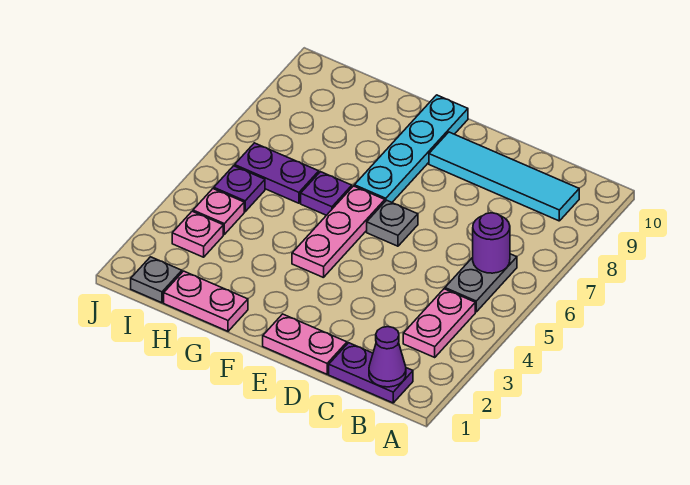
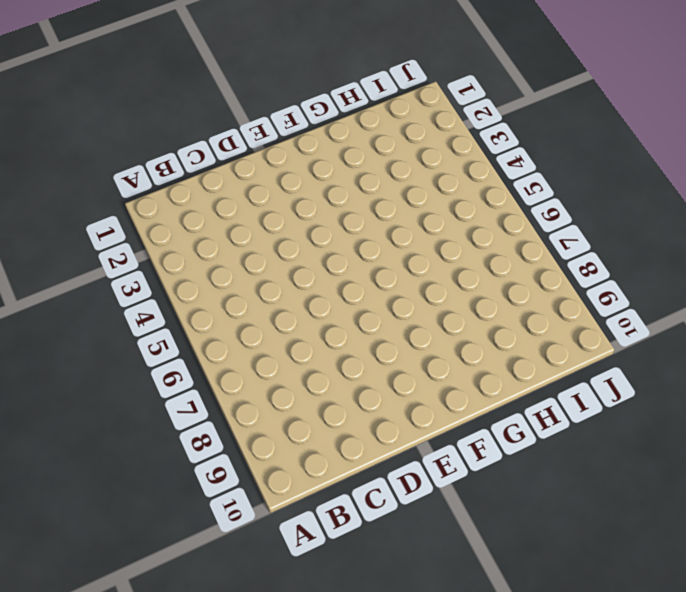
none -> purple plate B1:C1 level 1
none -> pink plate B3:B4 level 1
none -> grey plate B5:B6 level 1

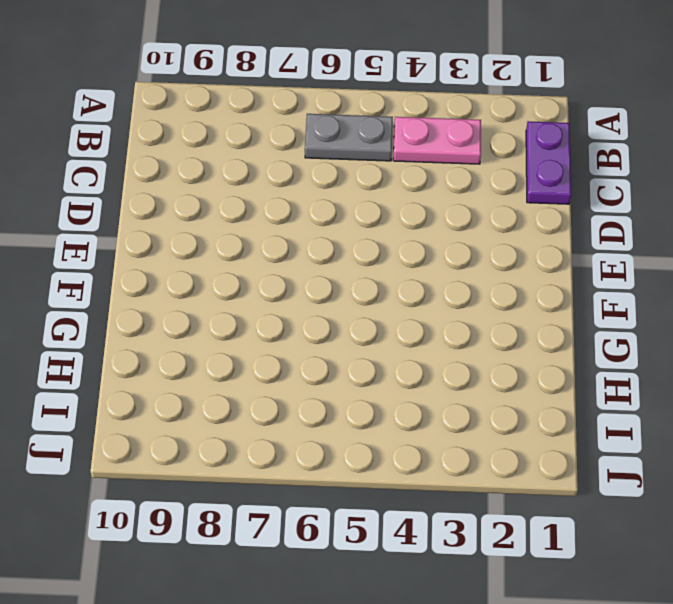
none -> cyan tile B9:E9 level 1
none -> pink plate D1:E1 level 1
none -> grey plate E6 level 1

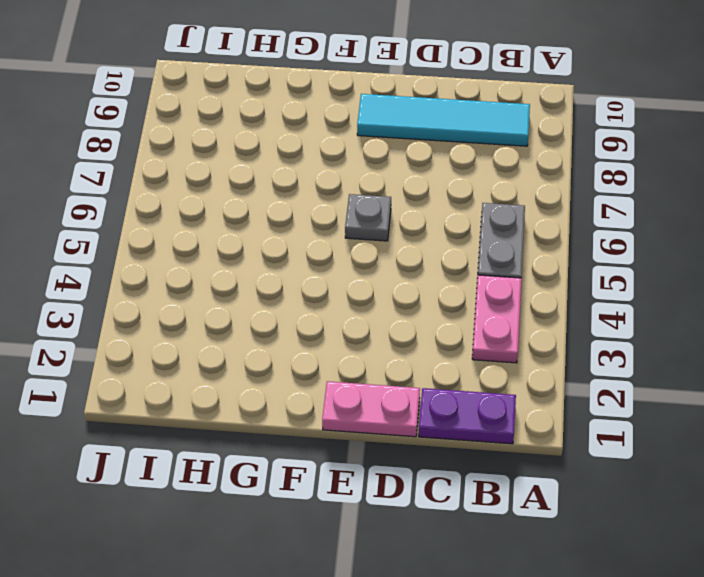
none -> pink plate F4:F6 level 1
none -> cyan plate F7:F10 level 1
none -> pink plate G1:H1 level 1

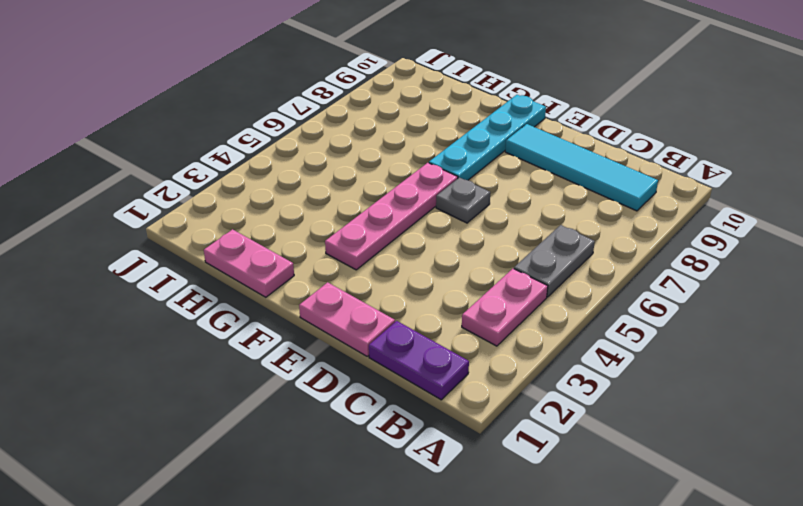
pink plate F3:F6 level 1 -> pink plate F4:F6 level 1
none -> purple plate G6 level 1
none -> purple plate H6:I6 level 1
none -> grey plate I1 level 1

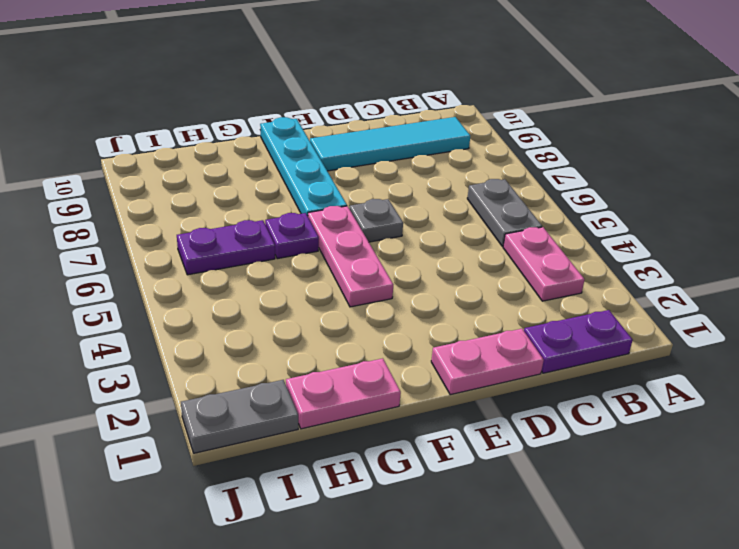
grey plate I1:J1 level 1 -> grey plate I1 level 1
none -> pink plate I3 level 1
none -> pink plate I4 level 1
none -> purple plate I5 level 1

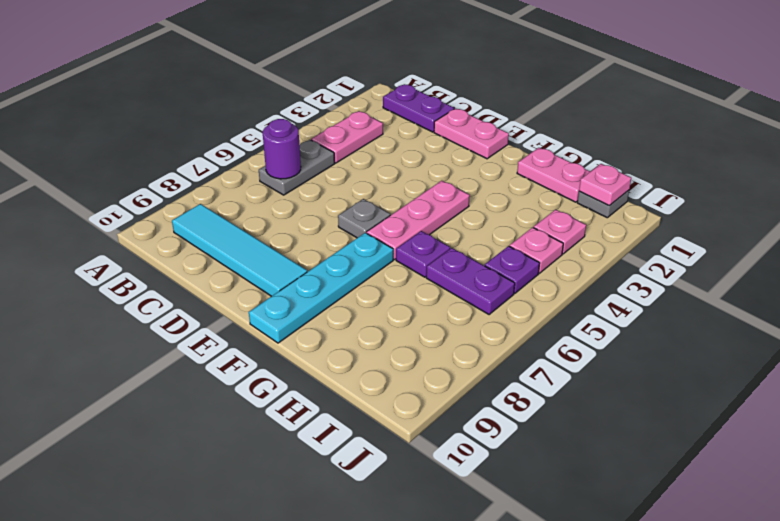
pink plate I1 level 2 -> none
none -> purple cone B1 level 2

